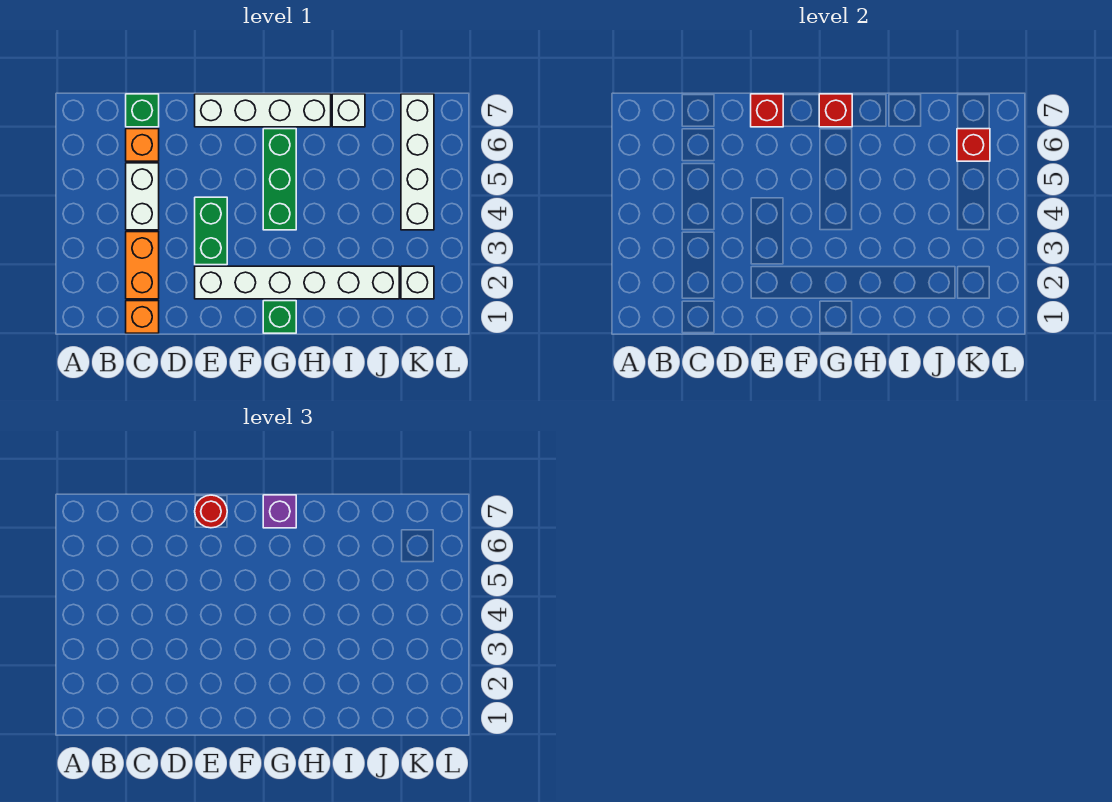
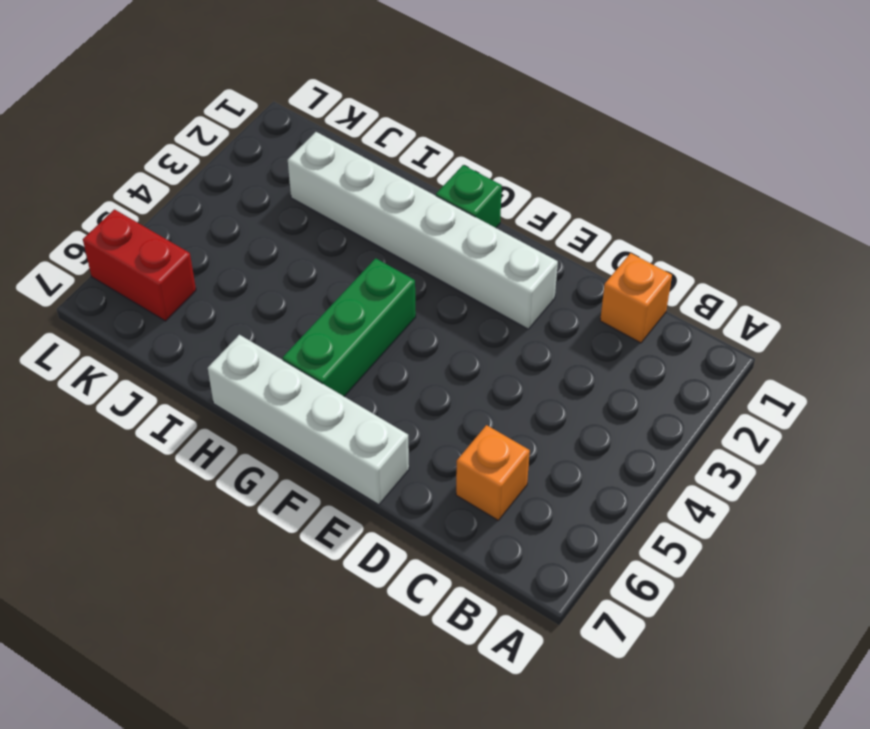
red brick K6:L6 level 1 -> white brick K4:K7 level 1
none -> orange brick C2:C3 level 1
none -> white brick C4:C5 level 1
none -> green brick C7 level 1

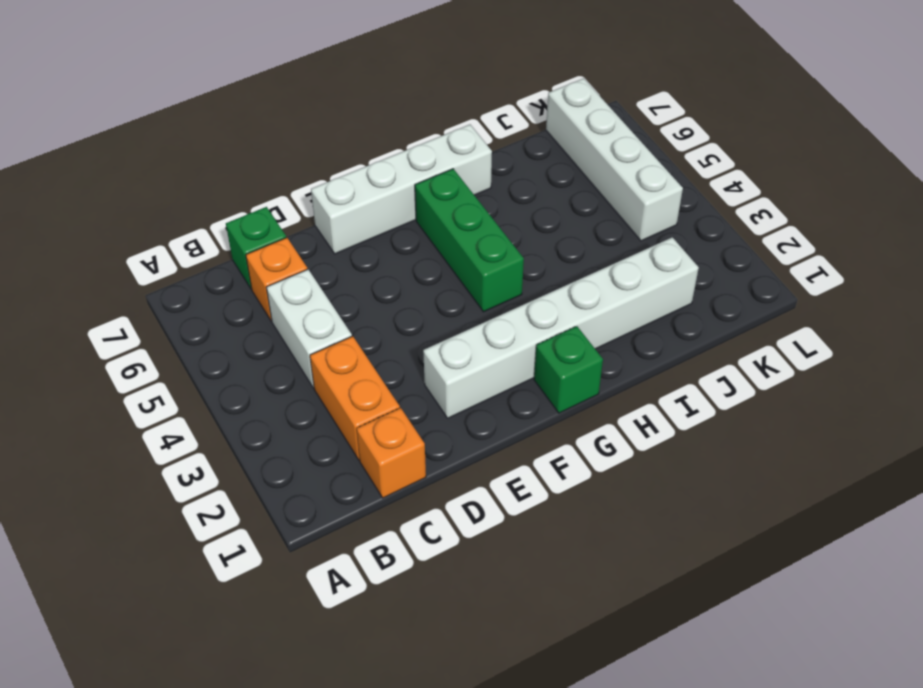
none -> green brick E3:E4 level 1
none -> white brick I7 level 1
none -> white brick K2 level 1

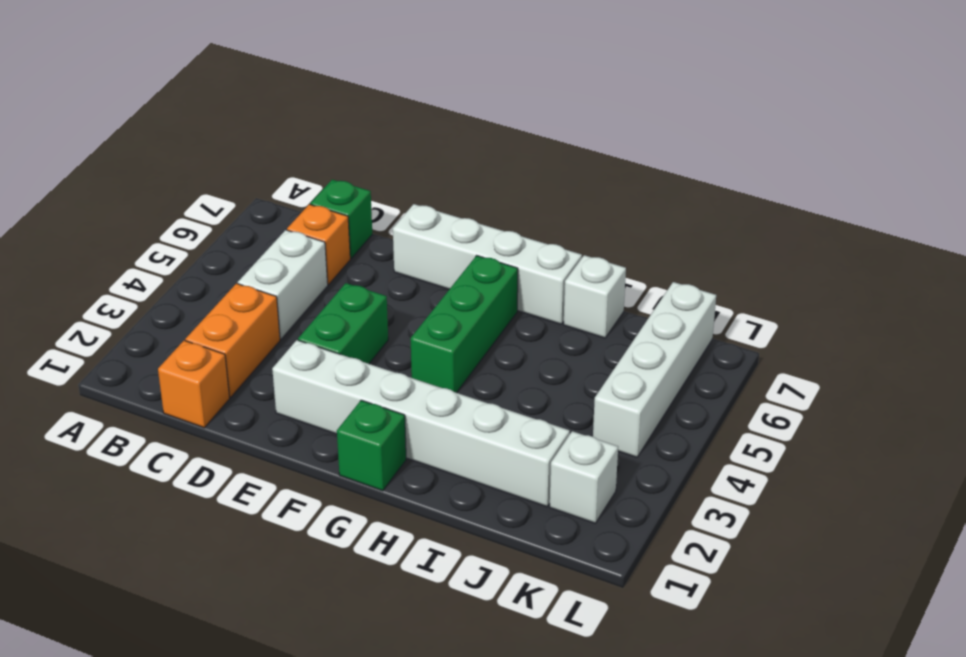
none -> red brick E7 level 2
none -> red brick G7 level 2
none -> red brick K6 level 2

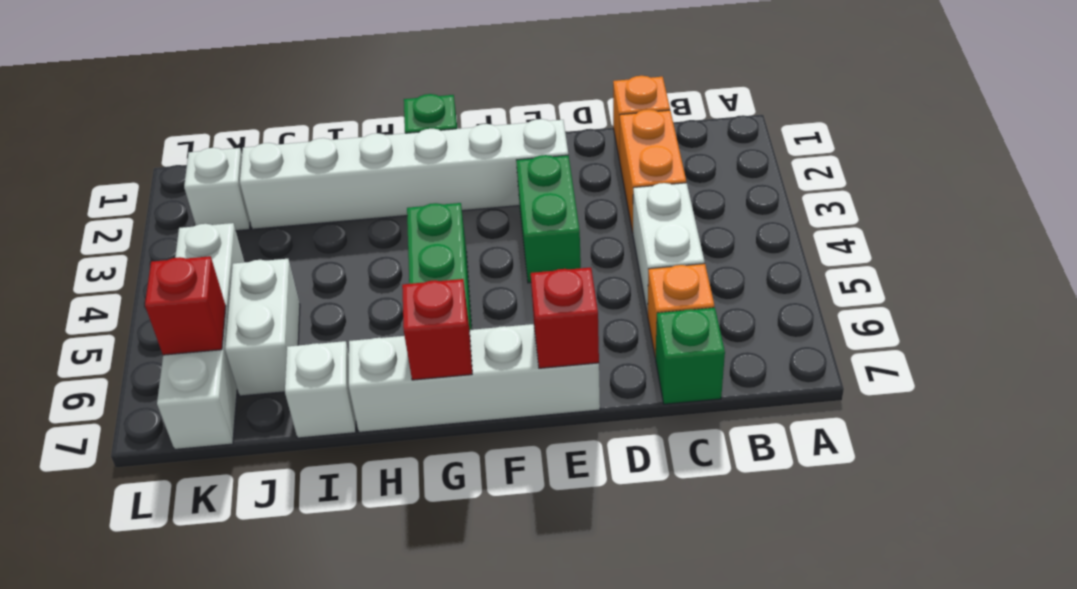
white brick J5:J6 level 1 -> none
none -> red round brick E7 level 3
none -> purple brick G7 level 3

